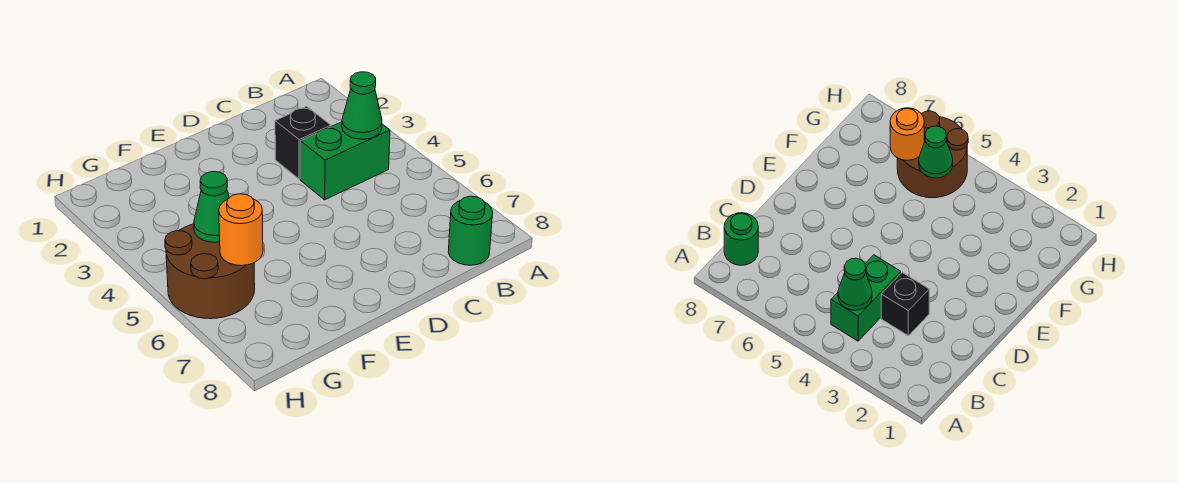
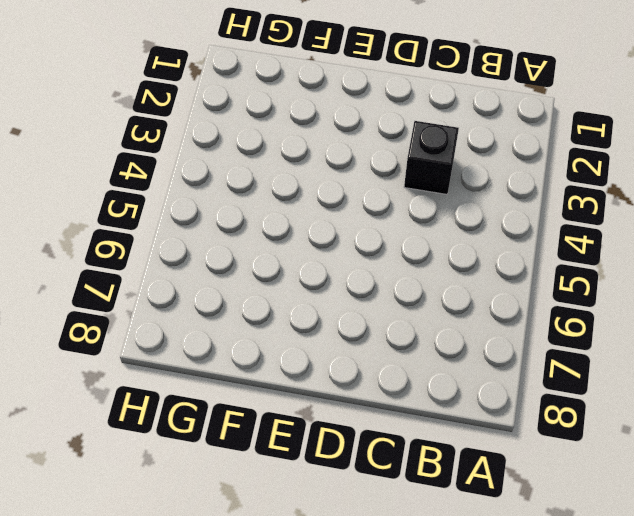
none -> green brick B4:C4 level 1
none -> green round brick B8 level 1

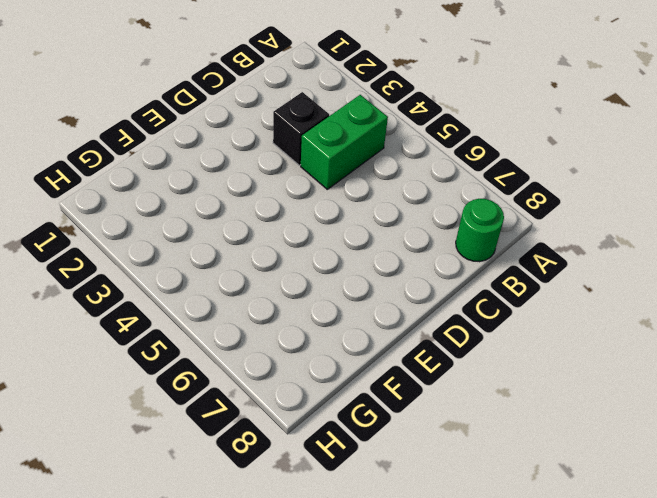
none -> brown round brick G5:H6 level 1
none -> green cone B4 level 2

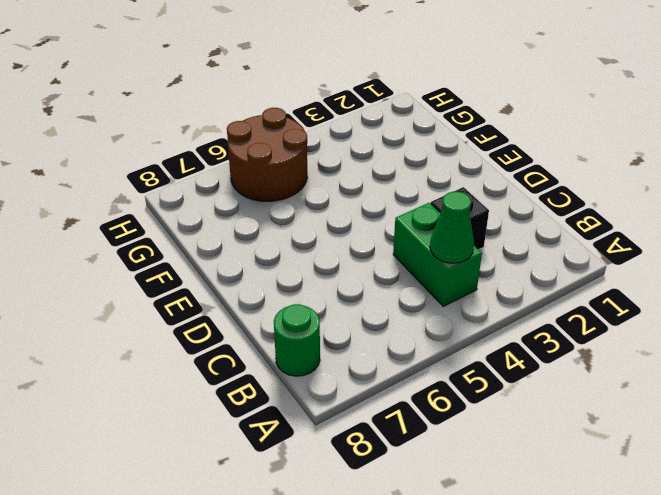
none -> green cone G5 level 2
none -> orange round brick G6 level 2

